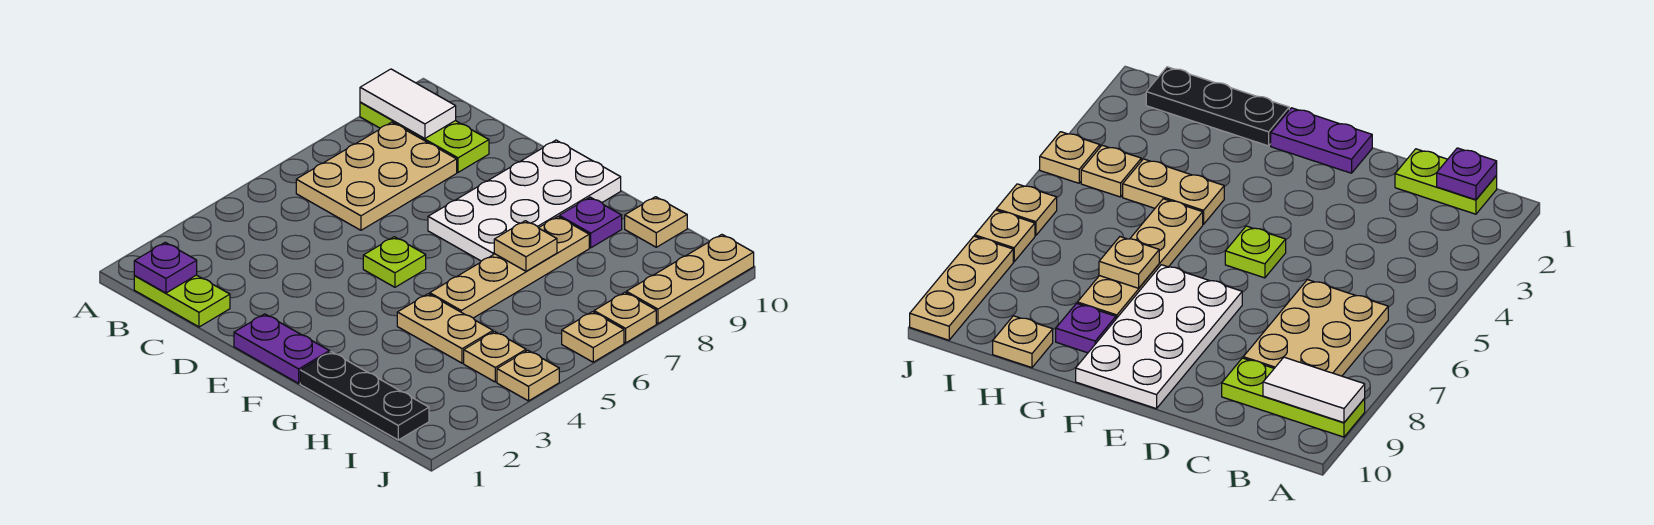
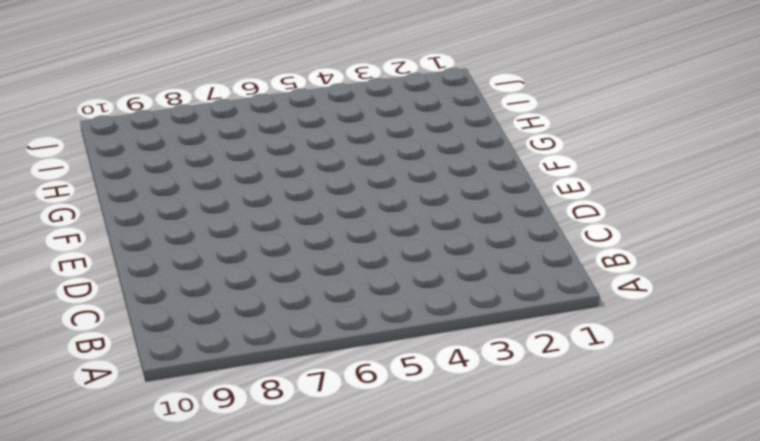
none -> lime plate A9:C9 level 1
none -> lime plate B1:C1 level 1
none -> tan plate B6:C8 level 1

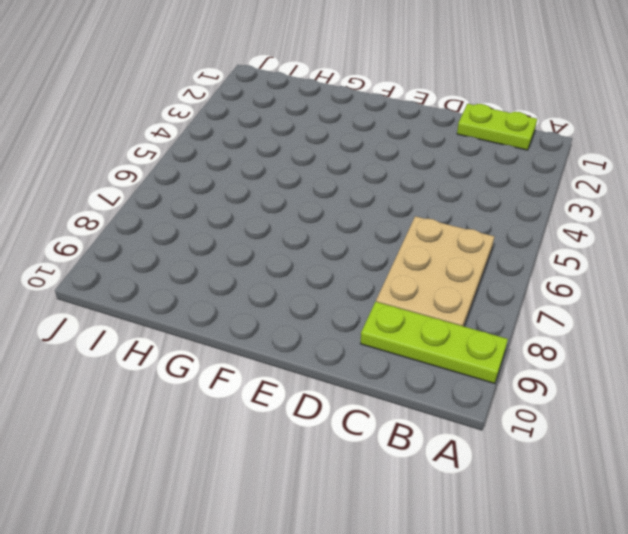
none -> purple plate E1:F1 level 1
none -> lime plate E5 level 1
none -> white plate E7:F10 level 1

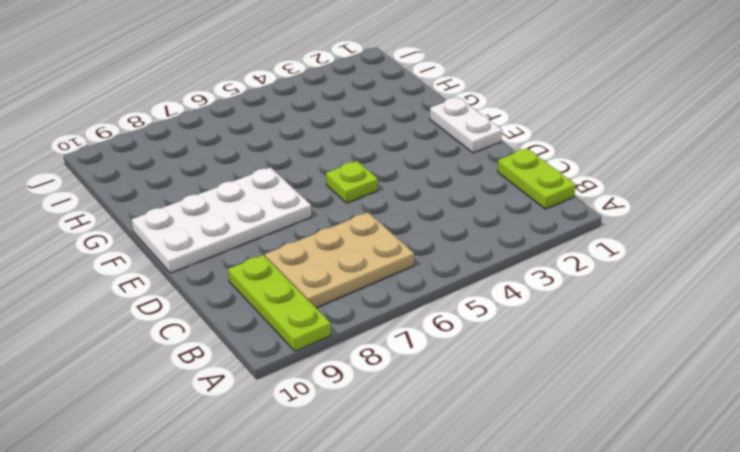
white plate E1:F1 level 1 -> purple plate E1:F1 level 1
none -> black plate G1:I1 level 1
none -> tan plate G4:H4 level 1
none -> tan plate G5:G8 level 1

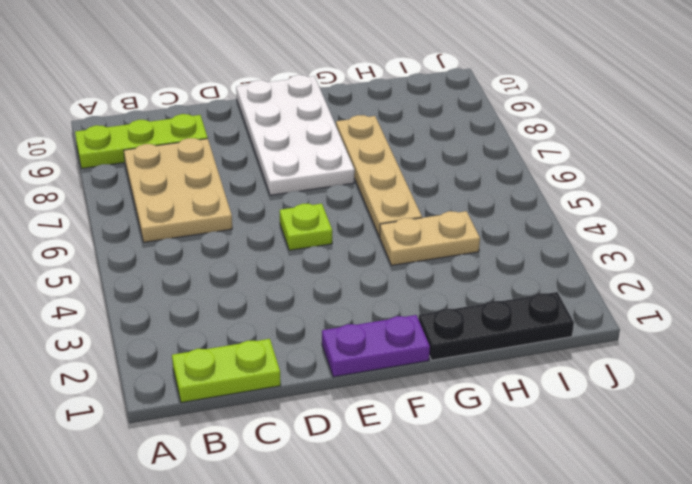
none -> purple plate G9 level 1
none -> tan plate H10 level 1
none -> tan plate I4 level 1

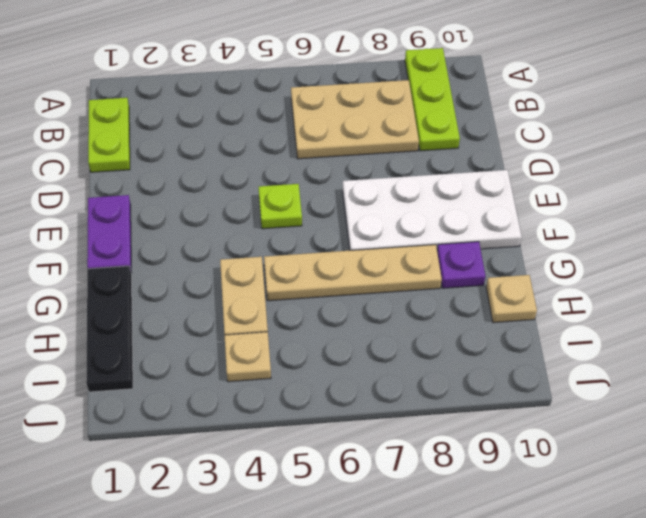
none -> tan plate J4 level 1
none -> tan plate J6 level 1
none -> tan plate J7 level 1

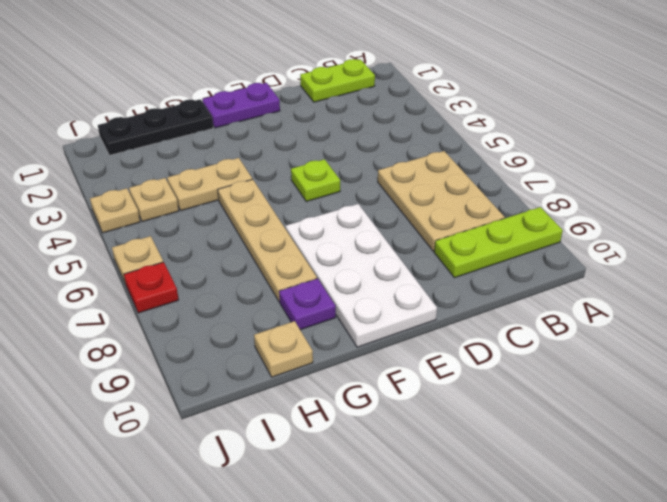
red plate J7 level 1 -> tan plate J7 level 1
none -> tan plate J8:J10 level 1
none -> white tile A9:B9 level 2
none -> purple plate B1 level 2

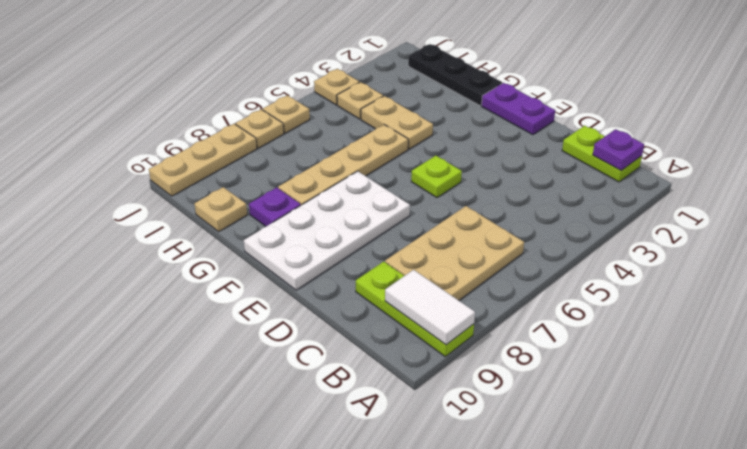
none -> tan plate G7 level 2

